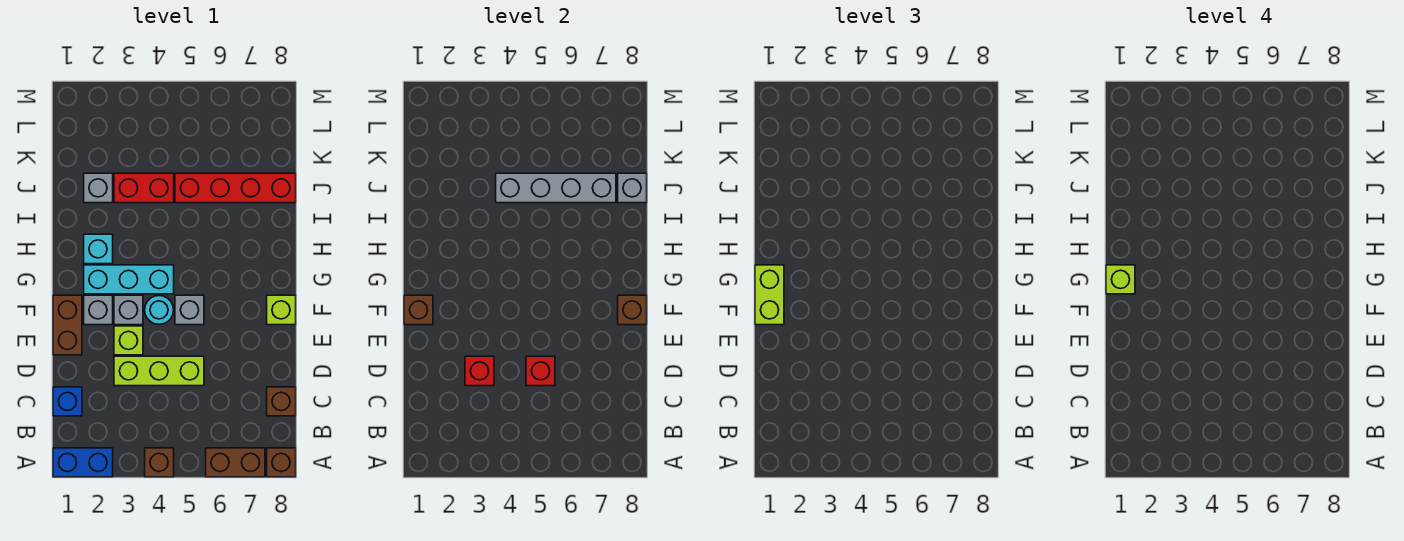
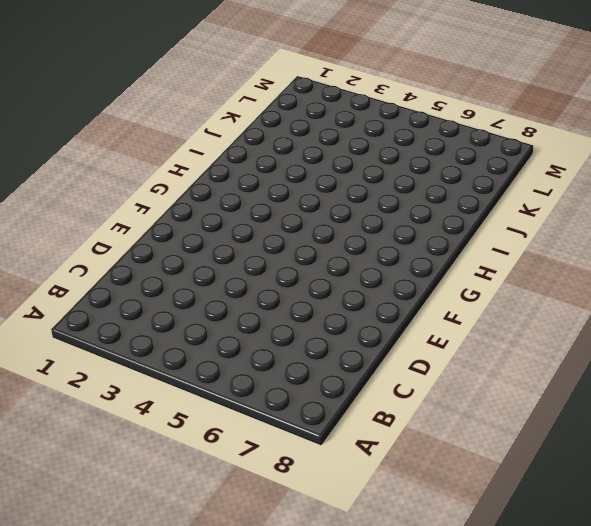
none -> blue brick A1:A2 level 1
none -> brown brick A4 level 1
none -> brown brick A6:A7 level 1

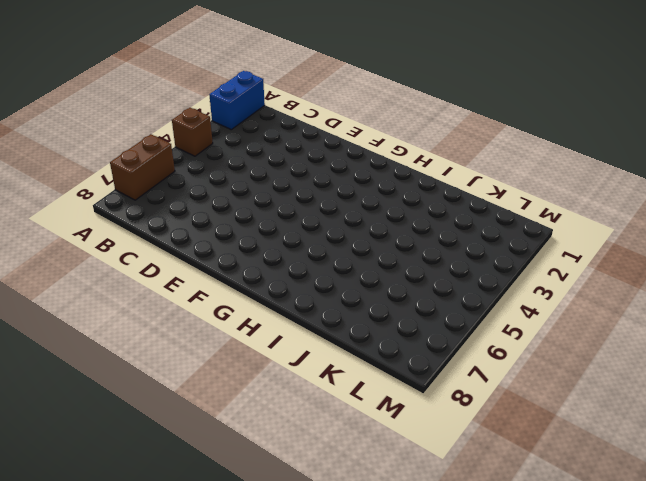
none -> brown brick A8 level 1
none -> blue brick C1 level 1
none -> brown brick C8 level 1

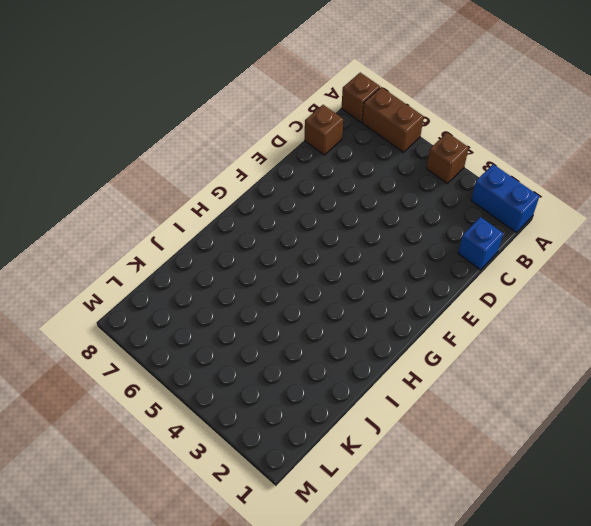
none -> lime brick D3:D5 level 1
none -> brown brick E1:F1 level 1
none -> lime brick E3 level 1

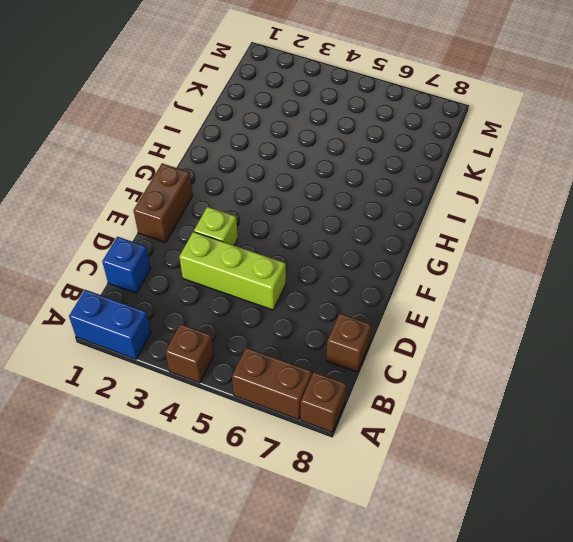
none -> grey brick F2 level 1
none -> grey brick F3 level 1
none -> cyan round brick F4 level 1

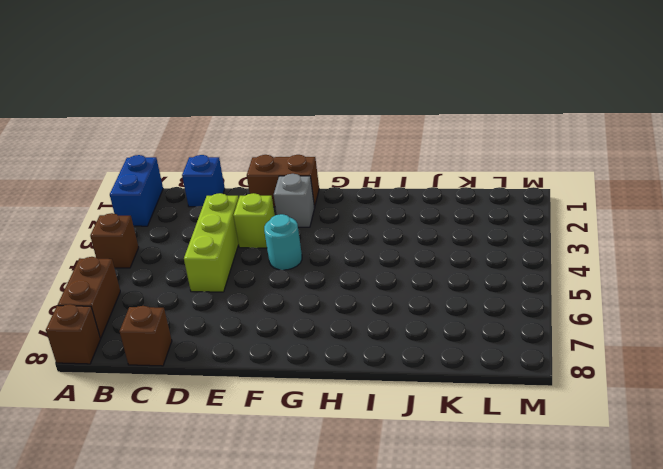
none -> grey brick F3 level 1
none -> grey brick F5 level 1
none -> lime brick F8 level 1

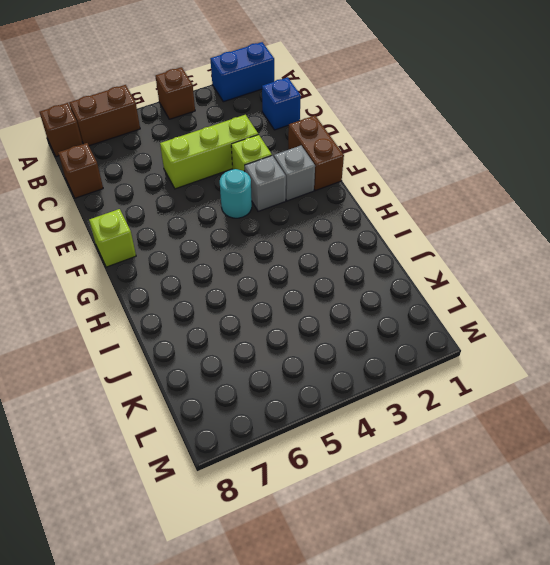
none -> grey brick F5 level 1
none -> cyan brick G2:G4 level 1
none -> cyan brick H2 level 1

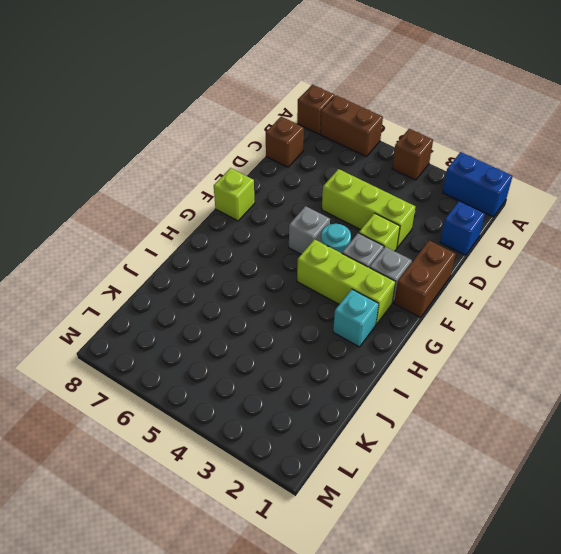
lime brick G2:G4 level 1 -> cyan brick G2:G4 level 1
none -> grey brick J2 level 1
none -> red brick J3:J4 level 1
none -> red brick J5:J8 level 1

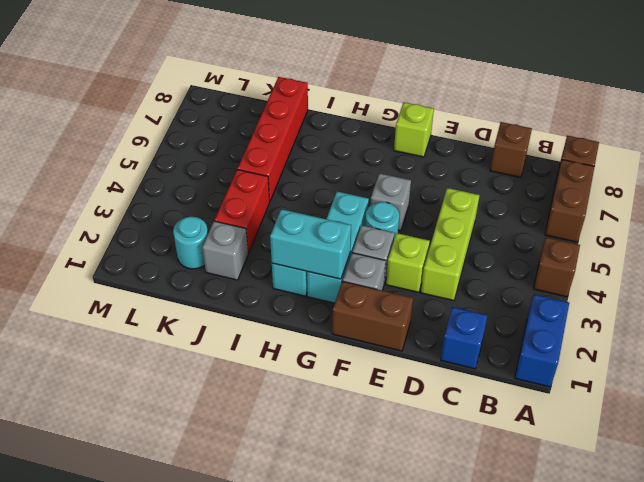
cyan brick G2:H2 level 2 -> none
cyan round brick K2 level 1 -> none
none -> red brick D3 level 2
none -> red brick D5 level 2
none -> brown brick F1 level 2

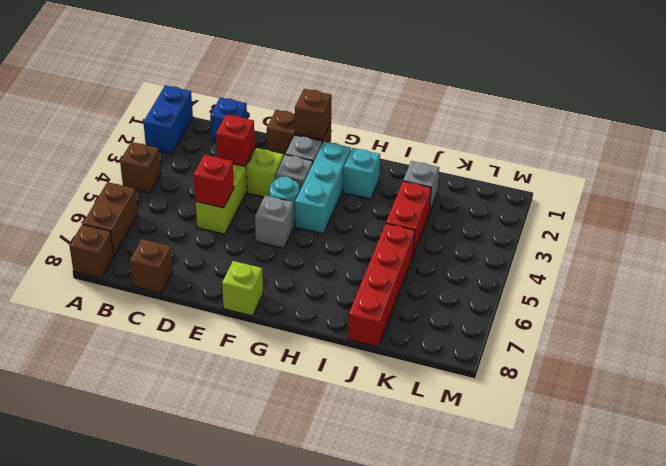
none -> brown brick F8 level 2
none -> grey brick J4:J7 level 2
none -> grey brick J8 level 2

